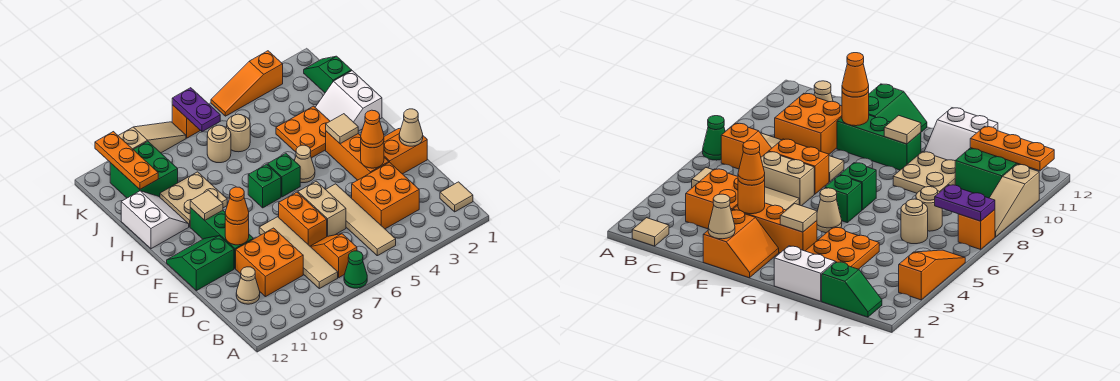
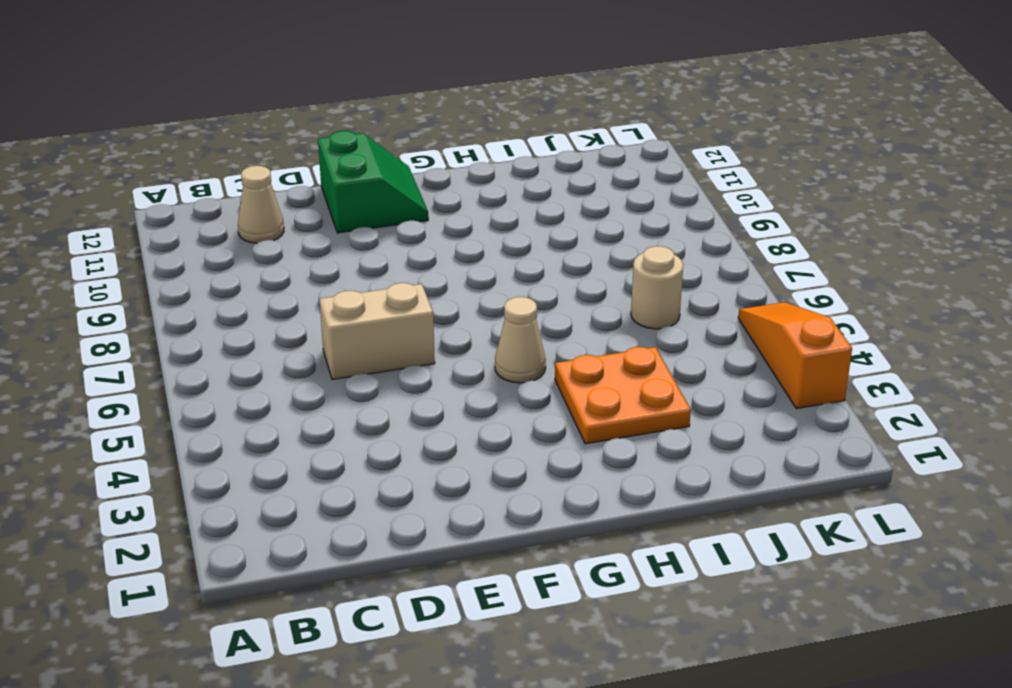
none -> green cone A7 level 1
none -> tan tile B1 level 1
none -> tan tile B5:E5 level 1
none -> orange slope B7:C7 level 1 top B

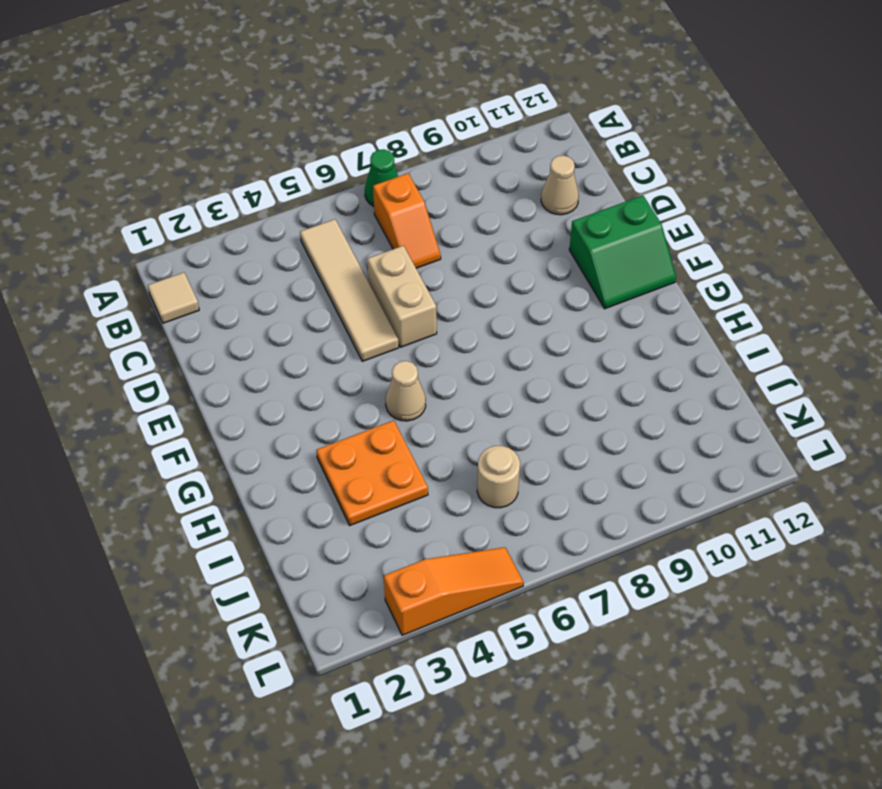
none -> tan tile B8:E8 level 1
none -> orange brick C3:D4 level 1
none -> orange brick C9:D10 level 1
none -> orange brick D7:E7 level 1

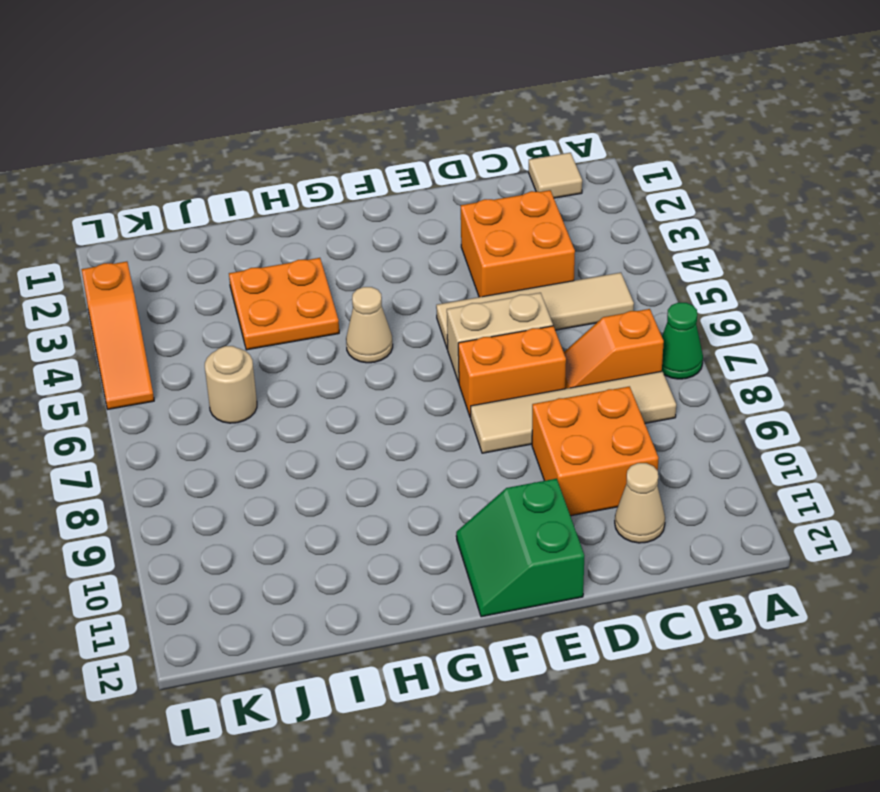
none -> orange slope E1:F2 level 1 top E
none -> orange brick E3:G3 level 1
none -> green brick E10:G10 level 1
none -> green brick G6 level 1

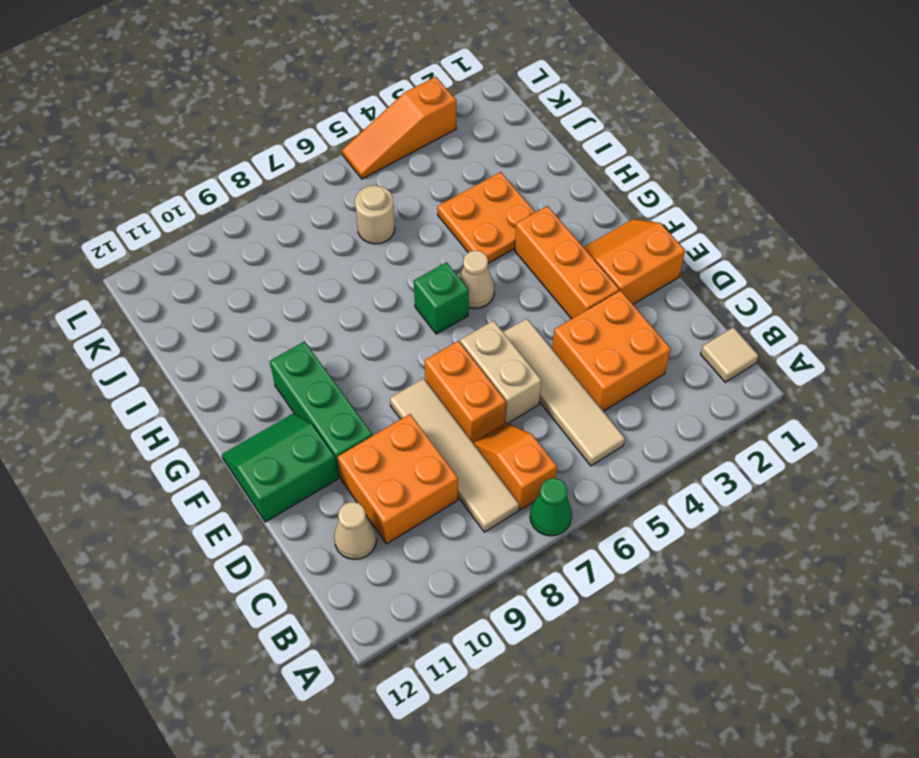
none -> green brick G7 level 1
none -> white slope H1:I2 level 1 top 1
none -> tan plate H9:I10 level 1
none -> white slope H11:I12 level 1 top 12

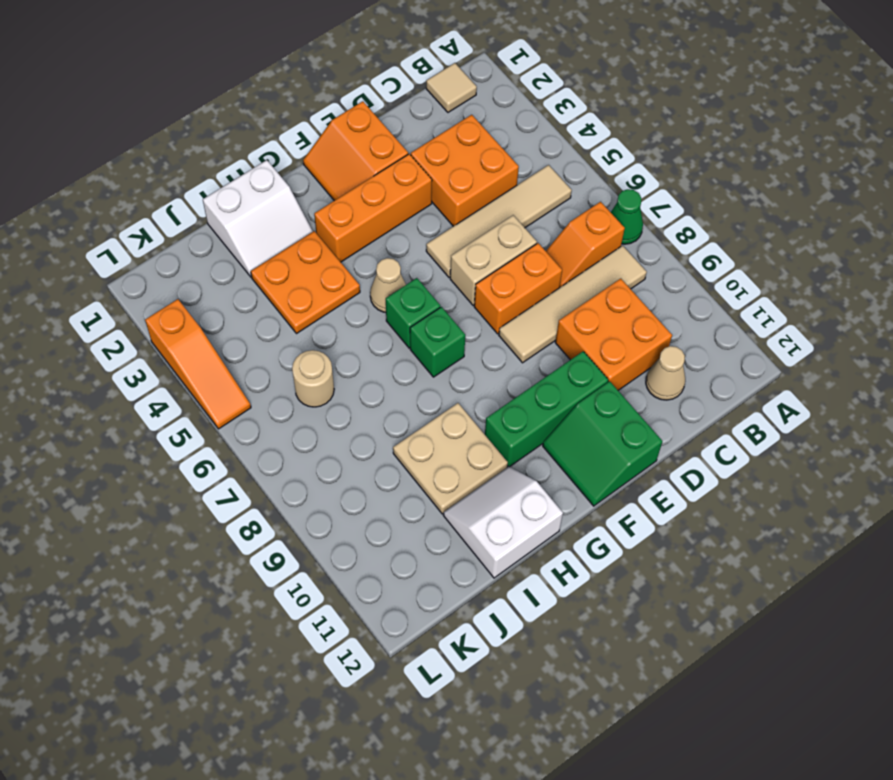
none -> green slope J1:K1 level 1 top J
none -> tan round brick J7 level 1
none -> green brick J10:K11 level 1
none -> orange brick L7 level 1

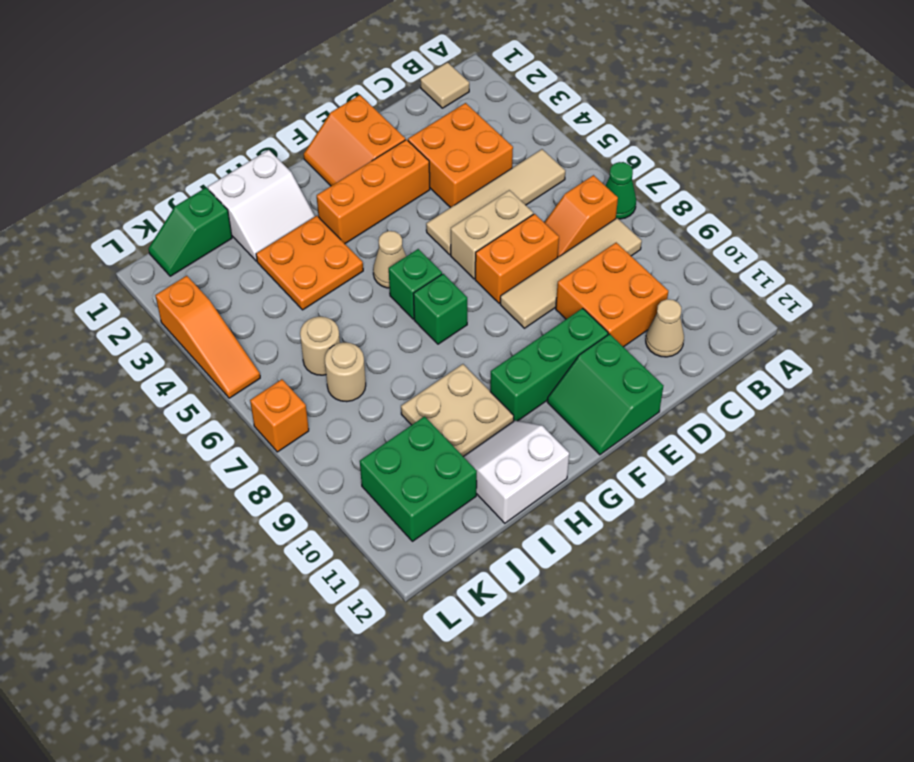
none -> tan slope L8:L10 level 1 top 10
none -> tan cone E1 level 2
none -> orange round brick E3 level 2
none -> orange round brick E10 level 2

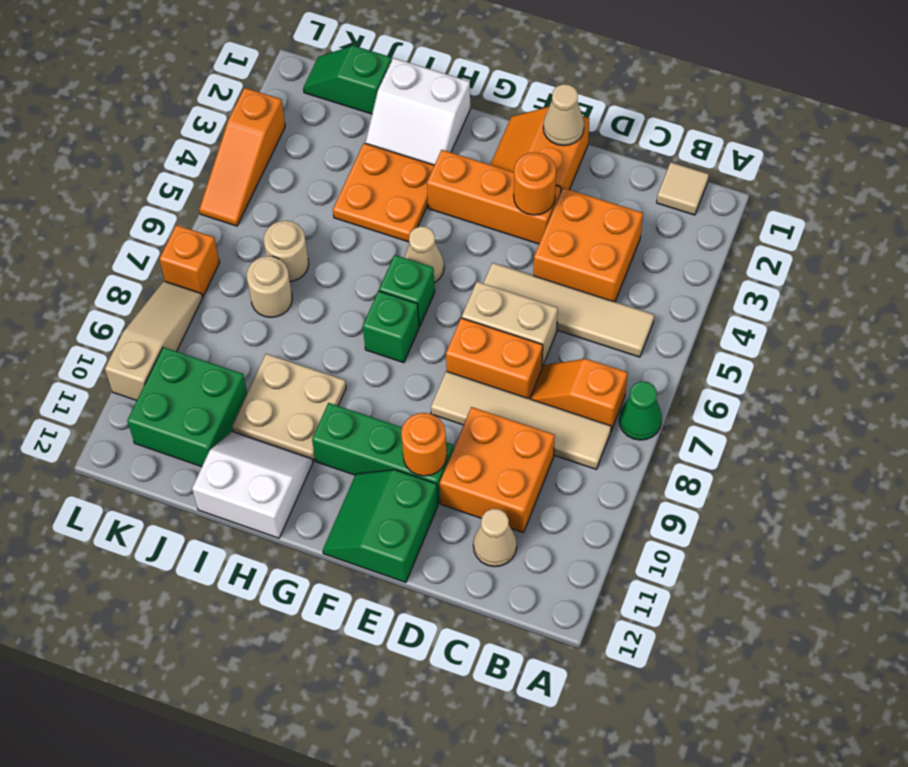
none -> tan tile G3 level 2
none -> tan tile G10 level 2
none -> orange plate J11:L11 level 2
none -> purple plate K7:L7 level 2

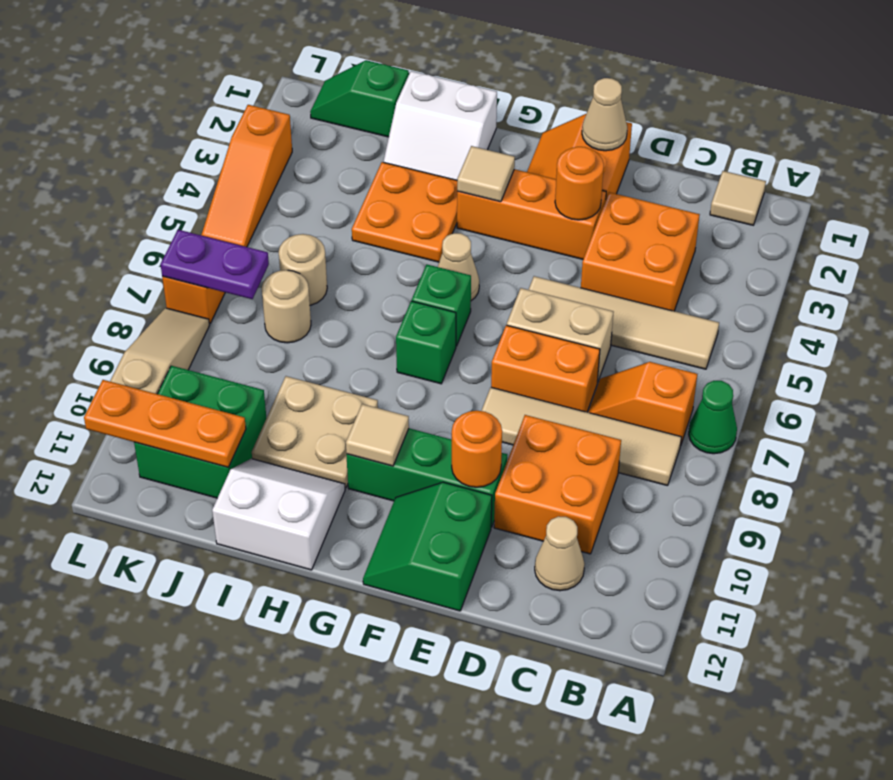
none -> orange cone E3 level 3
none -> orange cone E10 level 3

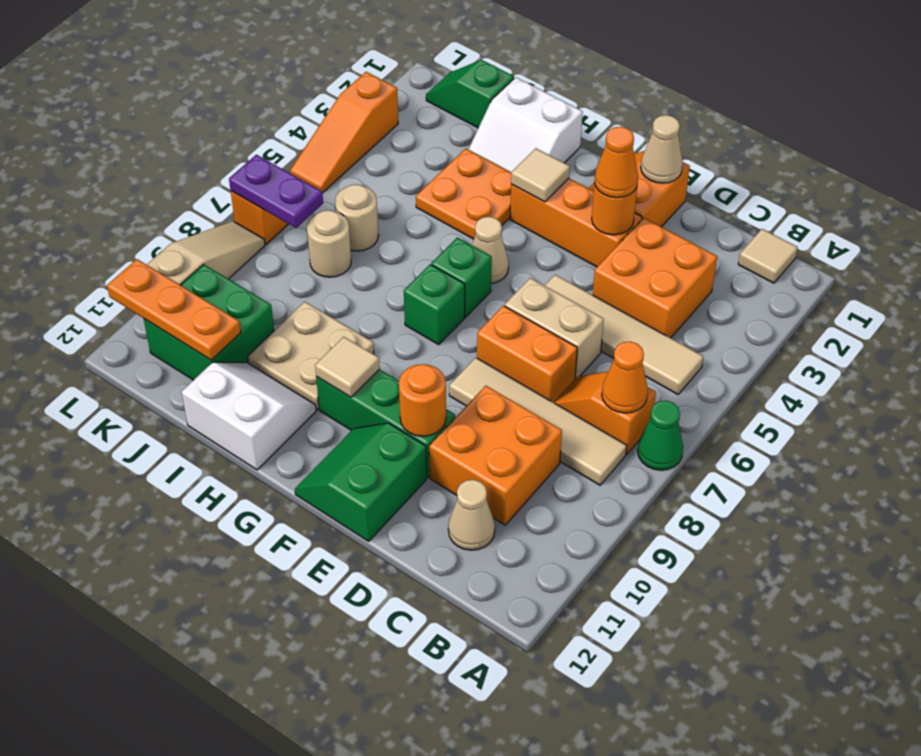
orange cone B7 level 2 -> orange cone E10 level 3

